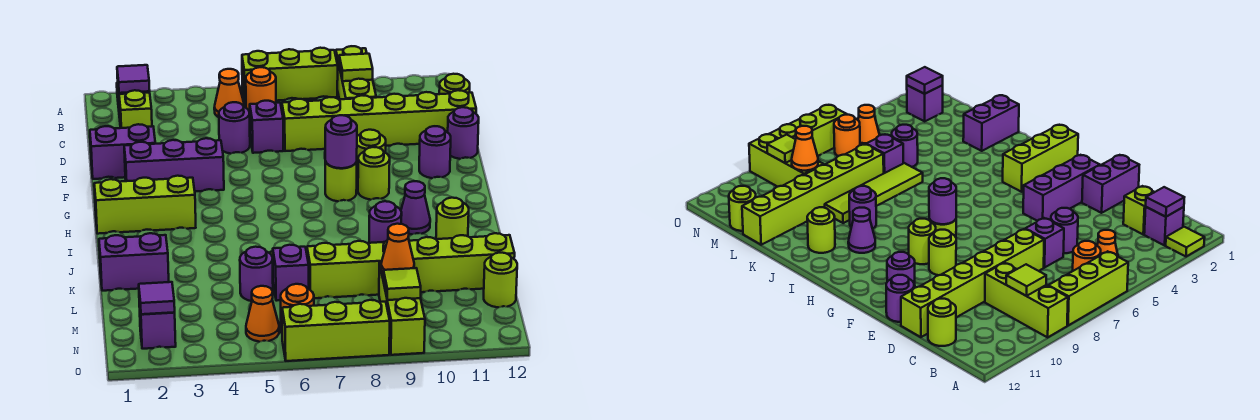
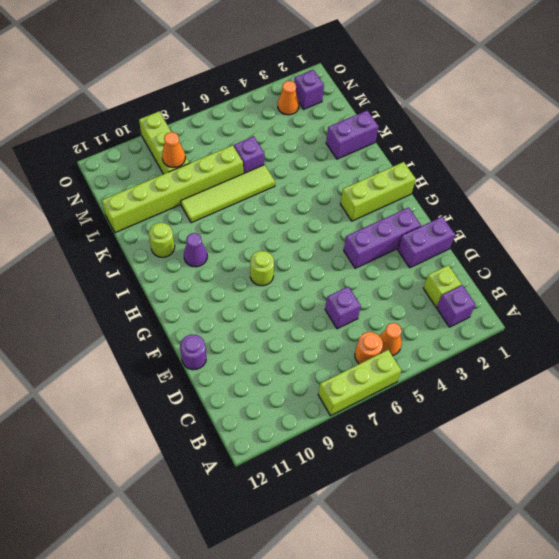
orange cone N3 level 1 -> orange cone N5 level 1
none -> lime tile A2 level 1
none -> lime brick A9:C9 level 1
none -> lime round brick C12 level 1
none -> purple round brick D5 level 1

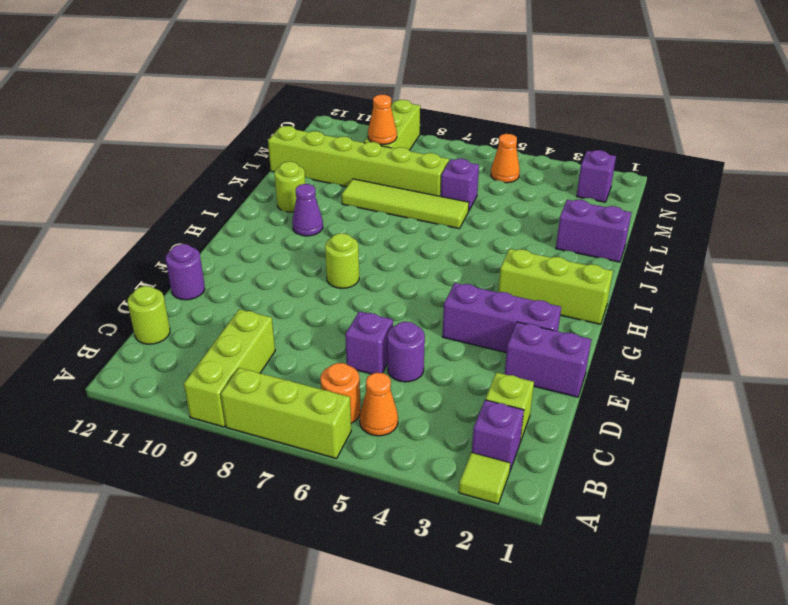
none -> lime brick D7:D12 level 1
none -> lime round brick F9 level 1
none -> purple round brick F11 level 1
none -> lime round brick G9 level 1

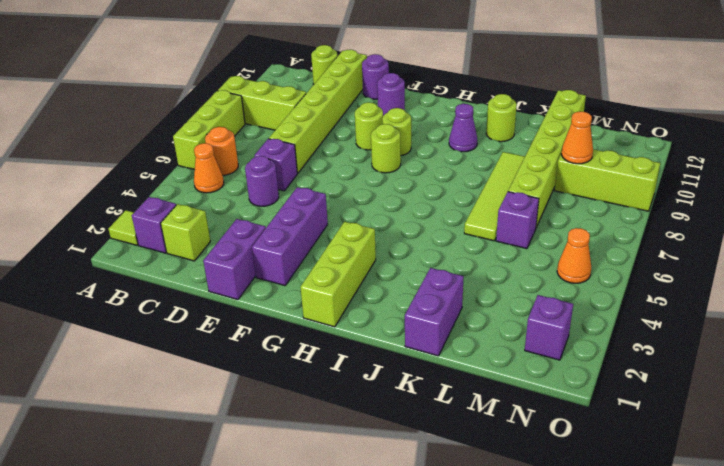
none -> purple round brick J9 level 1
none -> purple round brick L5 level 1
none -> lime round brick M12 level 1
none -> orange round brick N6 level 1

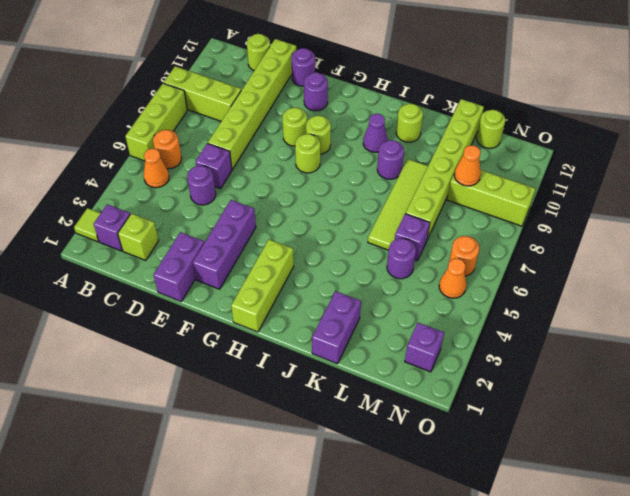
none -> lime brick O6:O8 level 1
none -> purple tile B2 level 2
none -> lime tile B9 level 2
none -> purple round brick G8 level 2

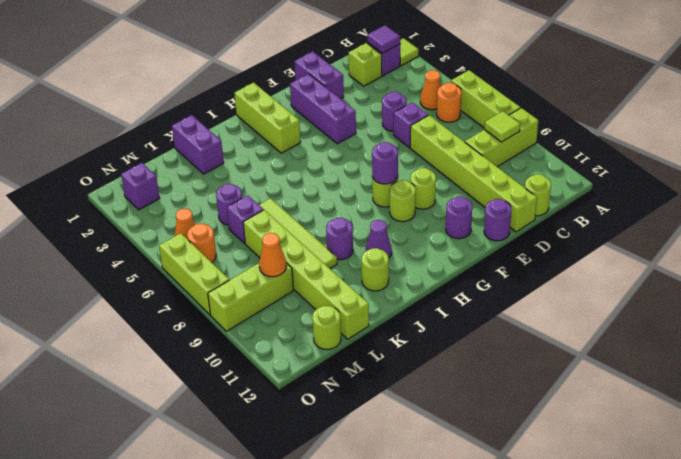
none -> purple tile N2 level 2
none -> lime tile N9 level 2

